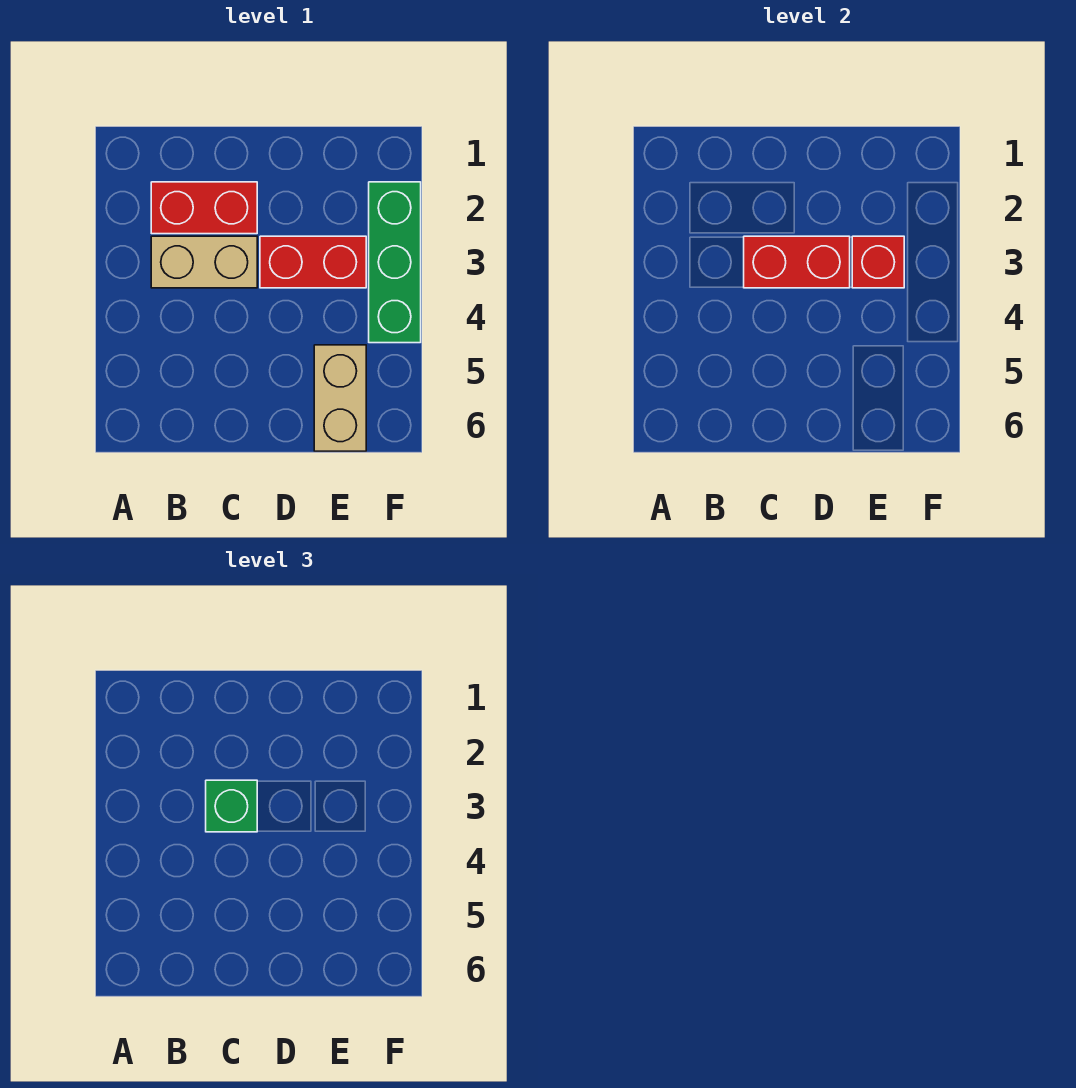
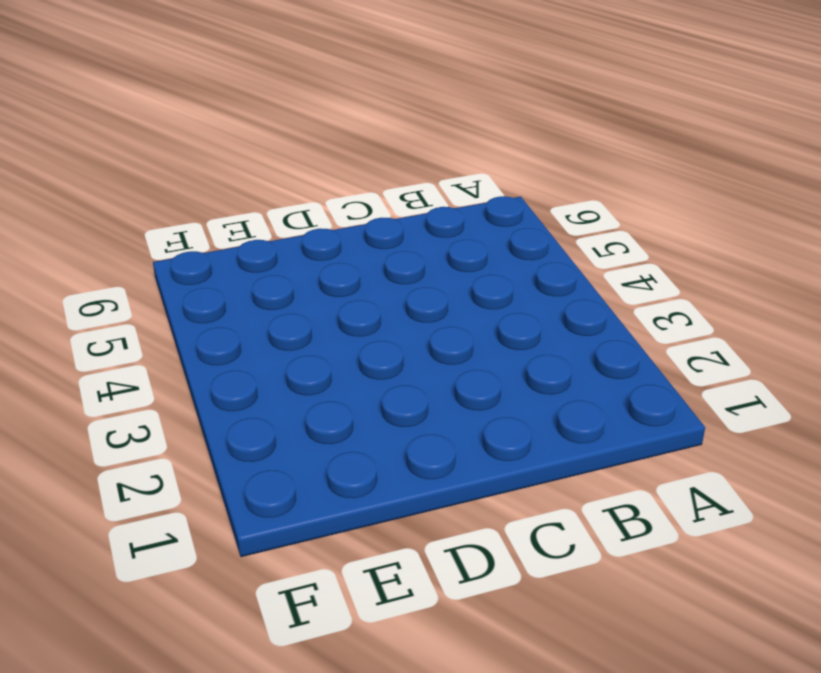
none -> red brick B2:C2 level 1
none -> tan brick B3:C3 level 1

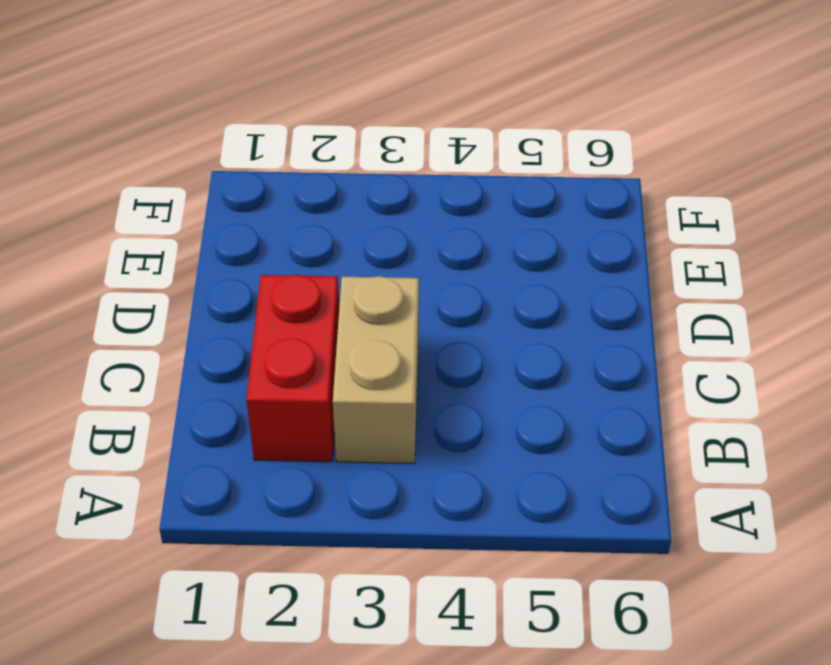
none -> red brick D3:E3 level 1
none -> tan brick E5:E6 level 1

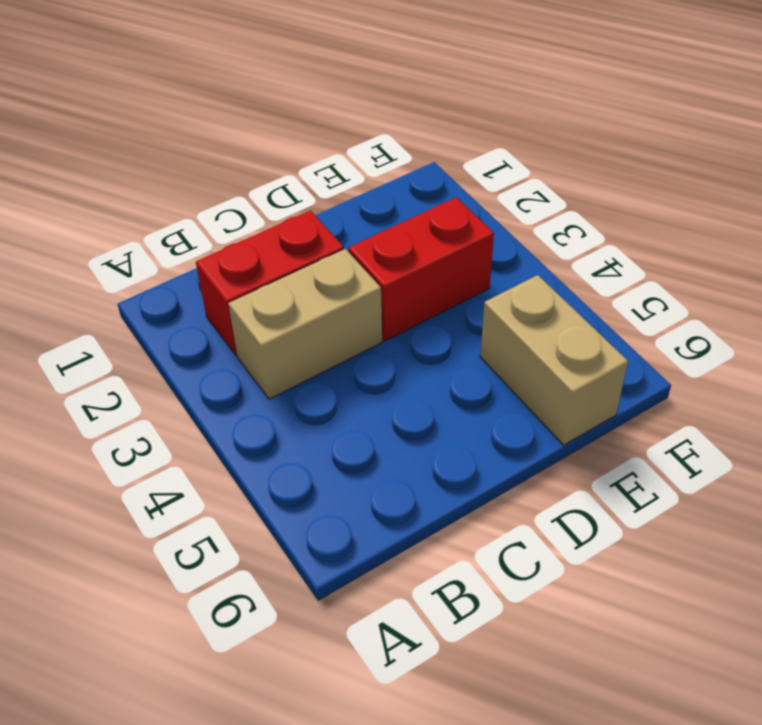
none -> green brick F2:F4 level 1
none -> red brick C3:D3 level 2

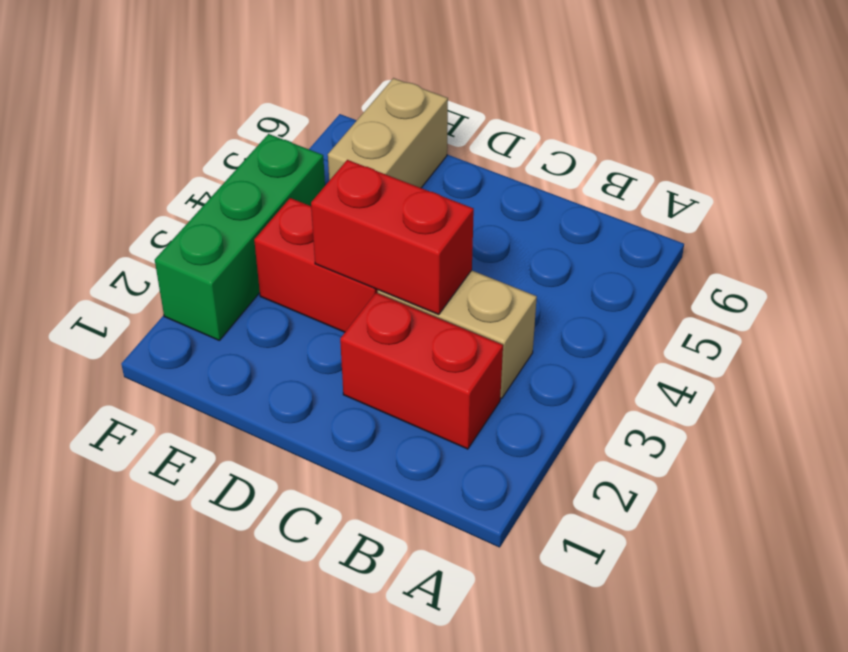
none -> red brick E3 level 2
none -> green brick C3 level 3

